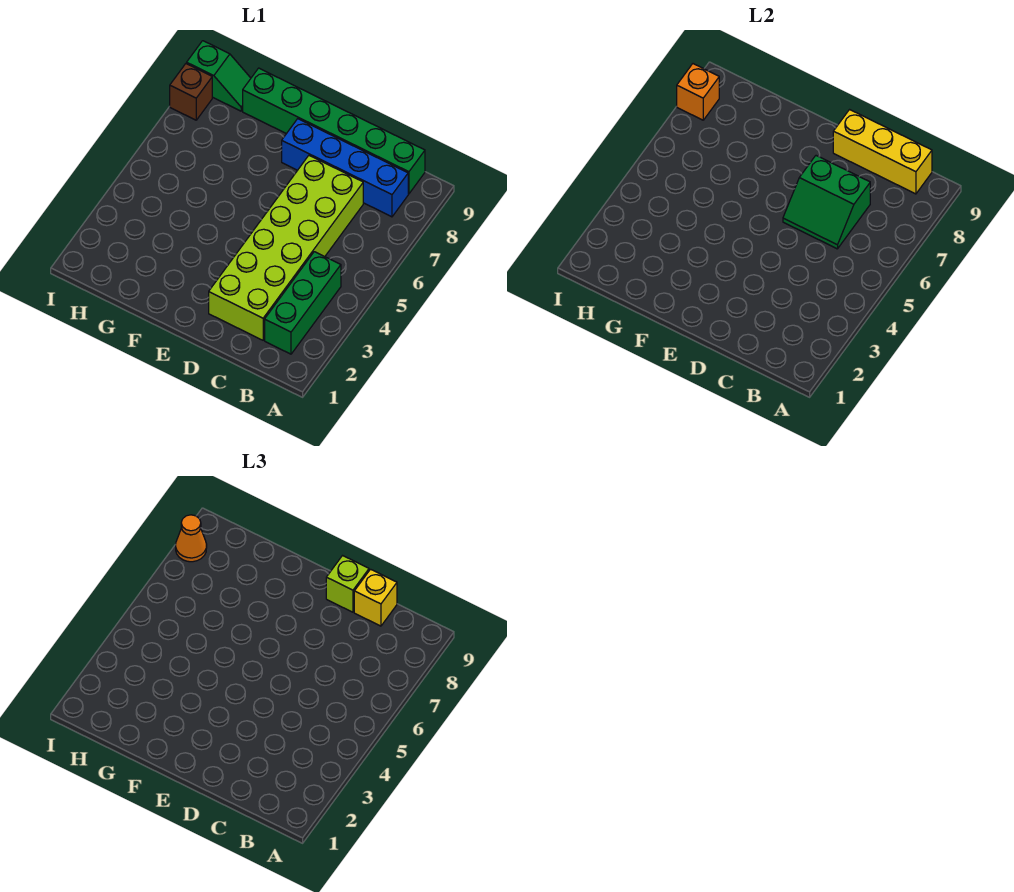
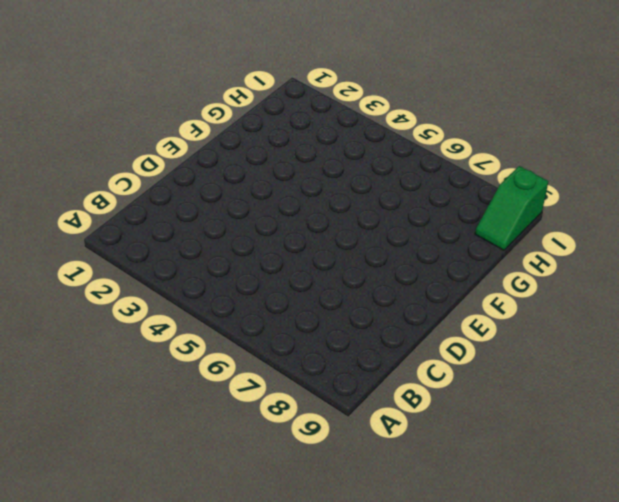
none -> green brick B2:B4 level 1
none -> blue brick B8:E8 level 1
none -> green brick B9:G9 level 1

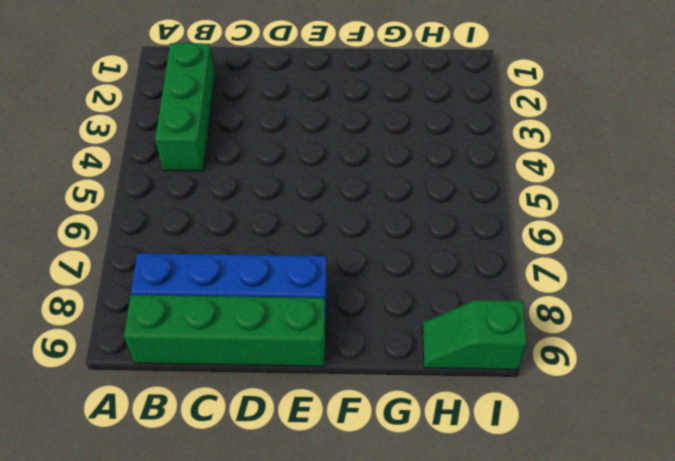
green brick B9:E9 level 1 -> green brick B9:G9 level 1
none -> lime brick C2:D7 level 1
none -> brown brick I8 level 1
none -> yellow brick B9:D9 level 2

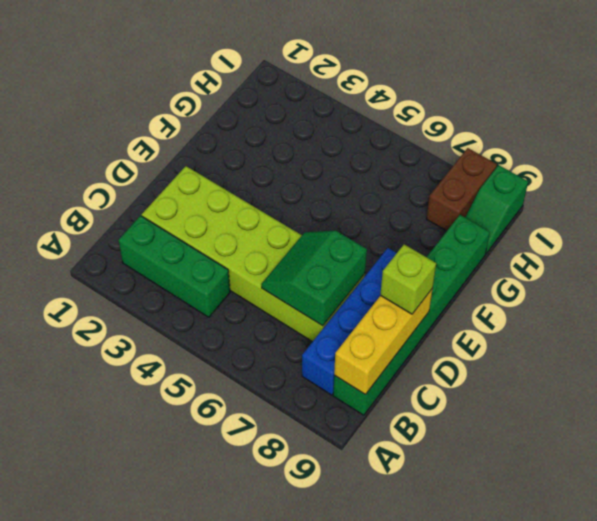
brown brick H8:I8 level 1 -> brown brick I8 level 1
none -> orange brick I8 level 2
none -> yellow brick C9 level 3
none -> orange cone I8 level 3

